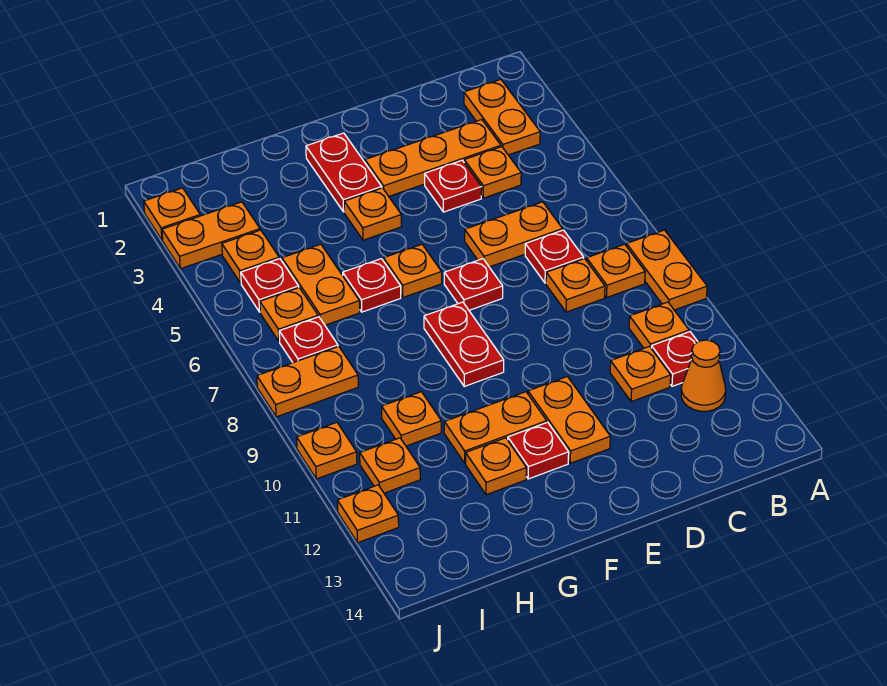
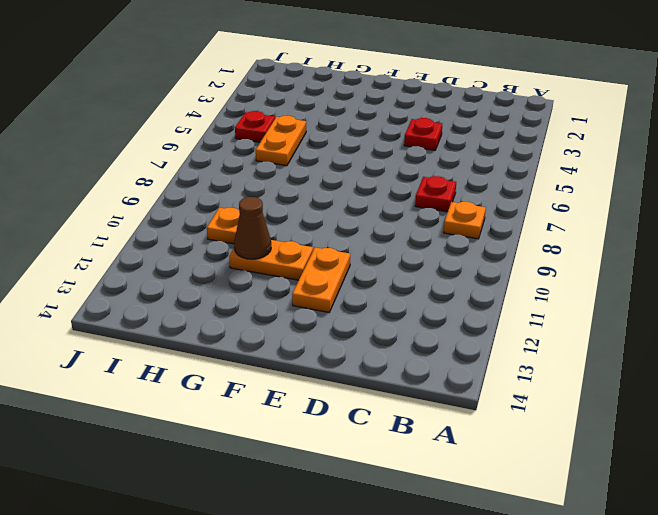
brown cone G11 level 2 -> none
none -> orange plate A8:A9 level 1
none -> orange plate B2:B3 level 1
none -> orange plate B10 level 1
none -> red plate B11 level 1

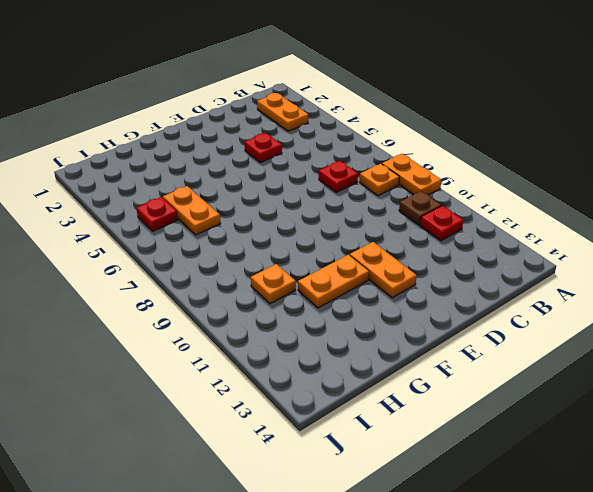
brown plate B10 level 1 -> orange plate B10 level 1
none -> orange cone B12 level 1
none -> orange plate C3:E3 level 1
none -> orange plate C4 level 1
none -> orange plate C6:D6 level 1

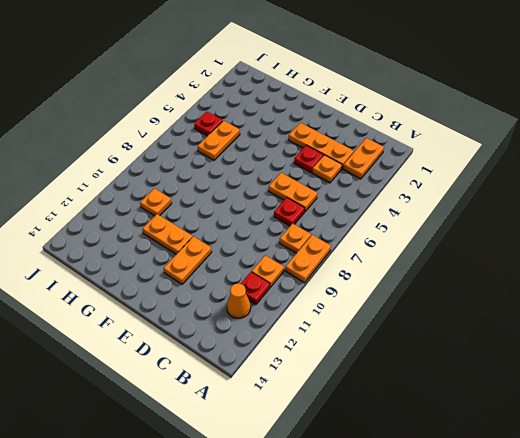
none -> orange plate C8 level 1
none -> orange plate C11 level 1
none -> red plate E7 level 1
none -> red plate F2:F3 level 1

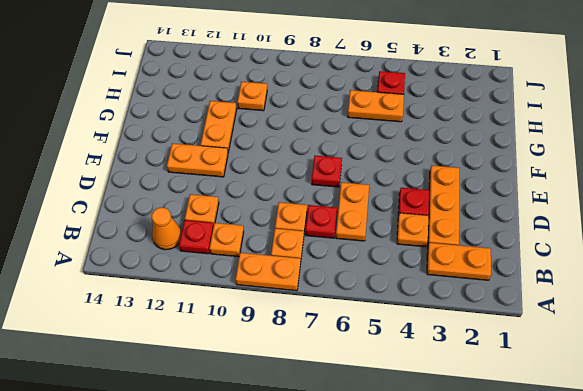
none -> red plate F2:F3 level 1
none -> orange plate F4 level 1
none -> orange plate F6 level 1
none -> red plate F8:F9 level 1

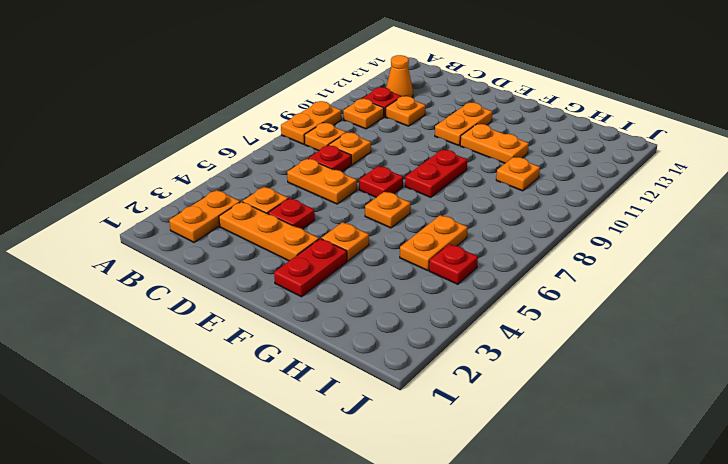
none -> red plate F12 level 1
none -> red plate G6 level 1
none -> orange plate G12 level 1
none -> orange plate I3:J3 level 1

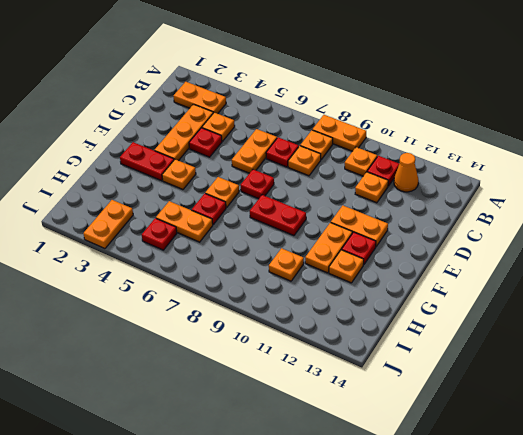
none -> orange plate I4 level 1
none -> orange plate I6 level 1
none -> red plate I7 level 1
none -> orange plate I8:J8 level 1

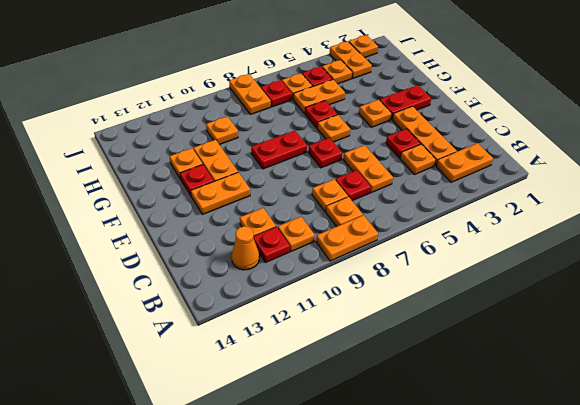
none -> orange plate I11 level 1
none -> orange plate J10 level 1
none -> orange plate J12 level 1

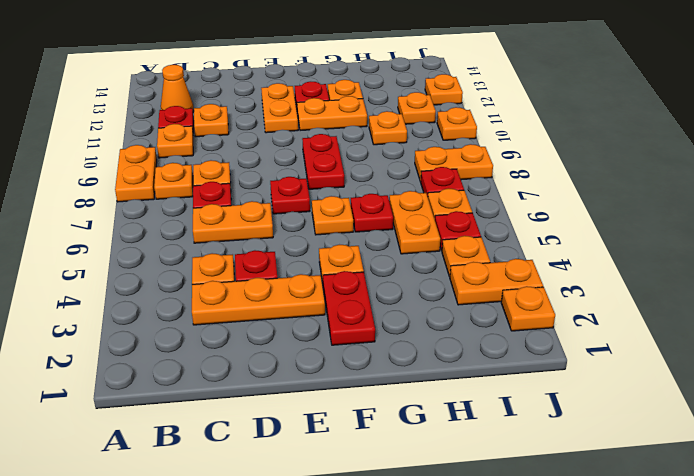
none -> orange plate B2:B3 level 1

